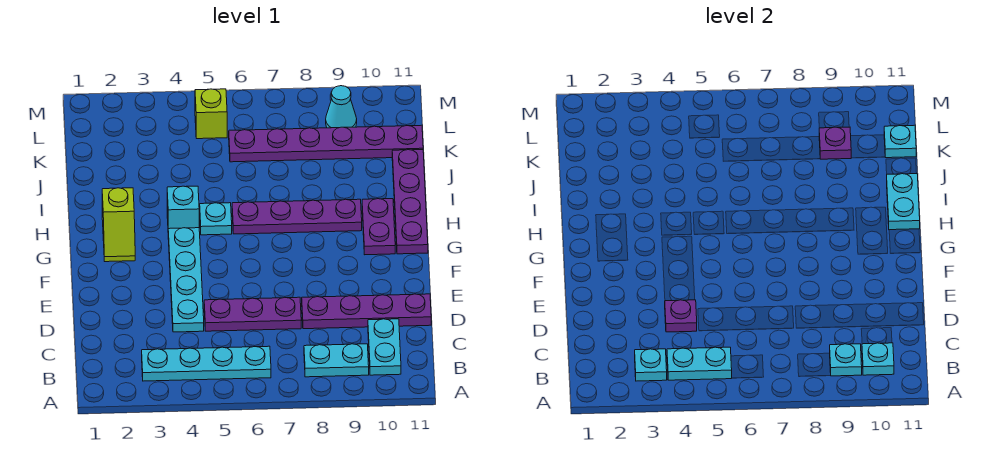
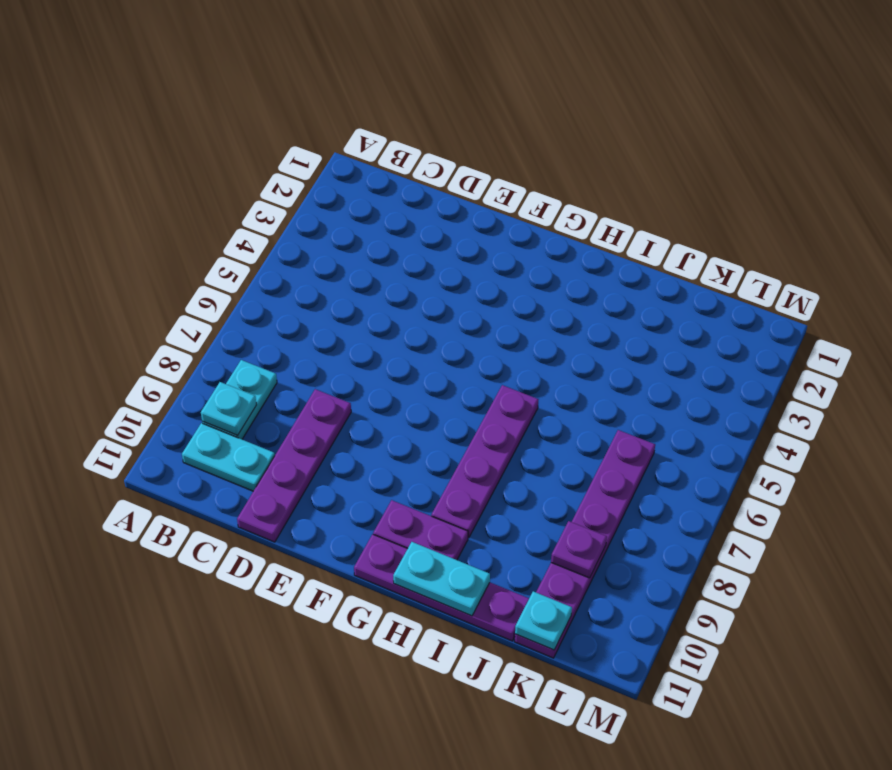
none -> cyan plate B3:B6 level 1
none -> cyan plate D4:G4 level 1
none -> purple plate D5:D7 level 1

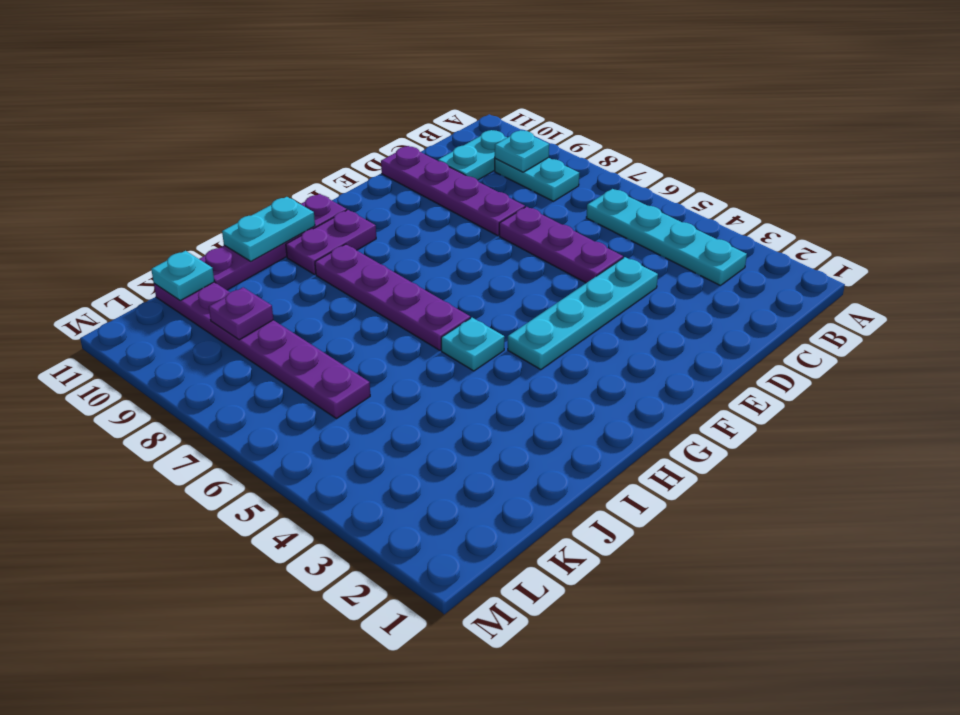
none -> lime slope G2:H2 level 1 top H
none -> cyan brick H4 level 1
none -> lime brick L5 level 1

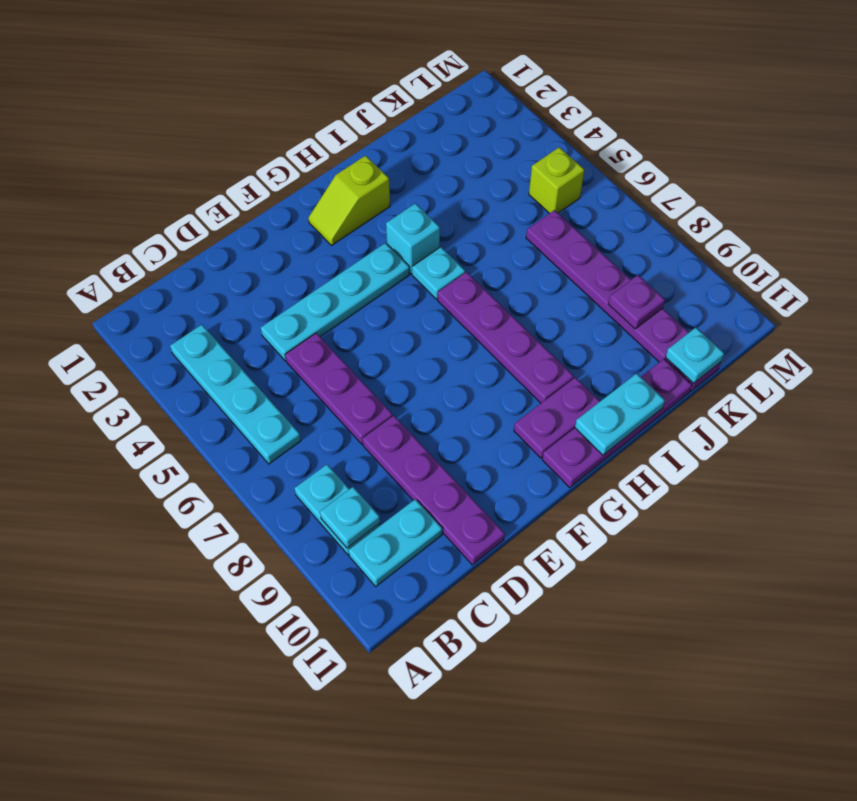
none -> cyan cone L9 level 1
none -> cyan plate B3 level 2
none -> cyan plate B4:B5 level 2

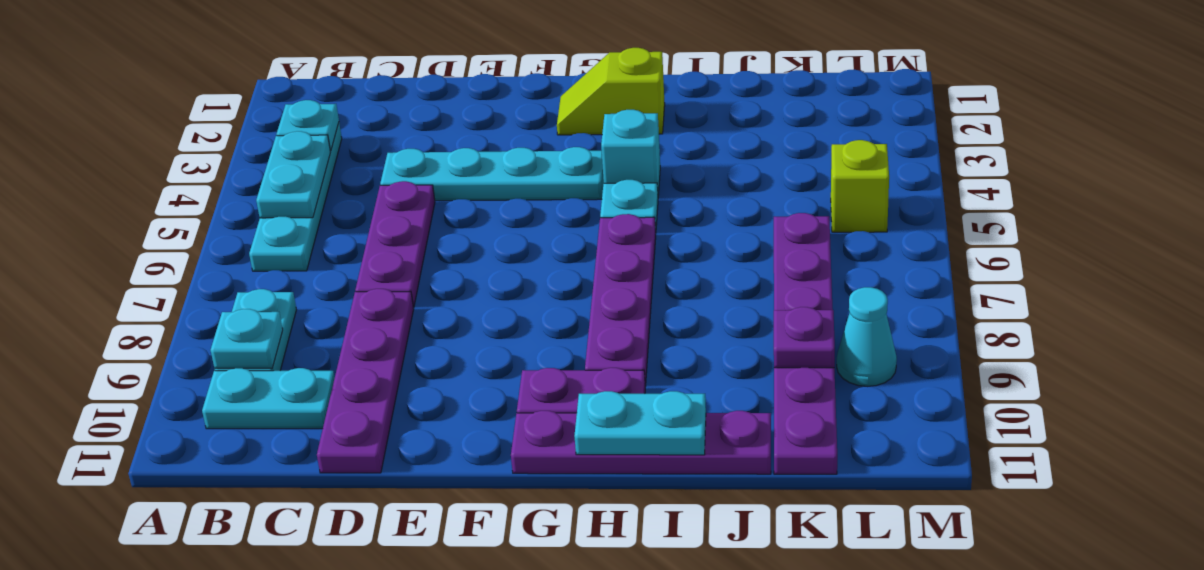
none -> cyan plate B10 level 2
none -> purple plate D4 level 2
none -> cyan plate K11 level 2

